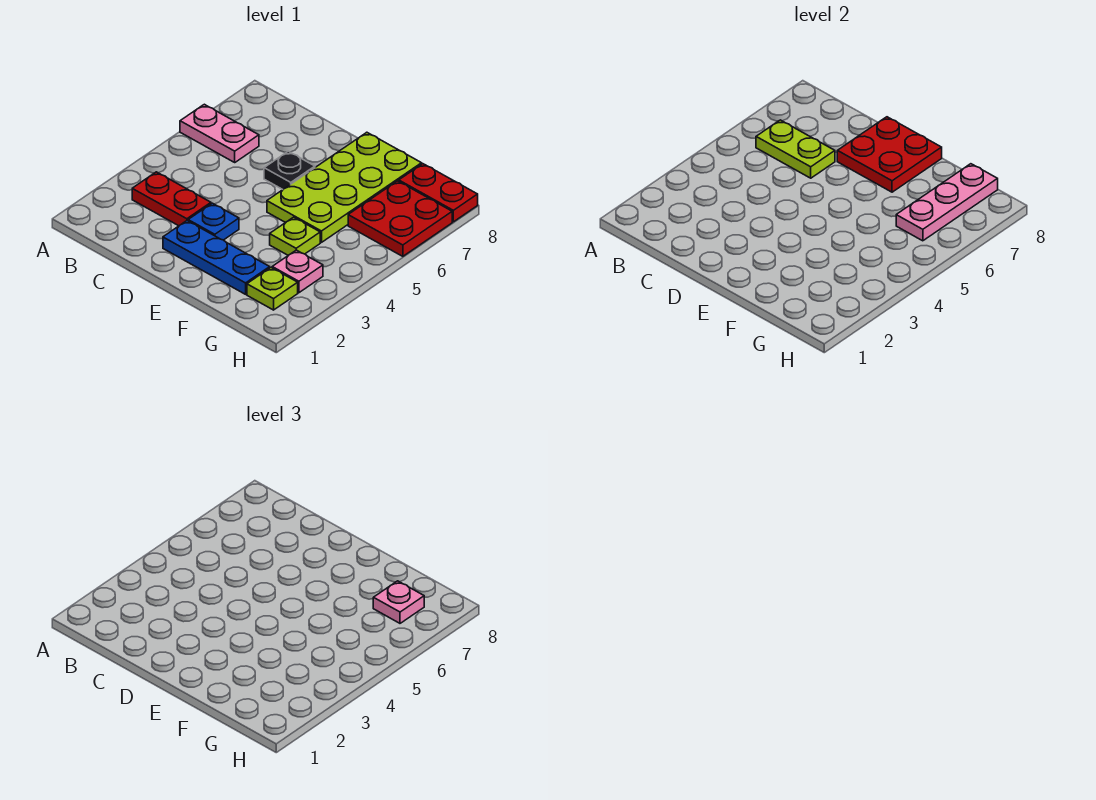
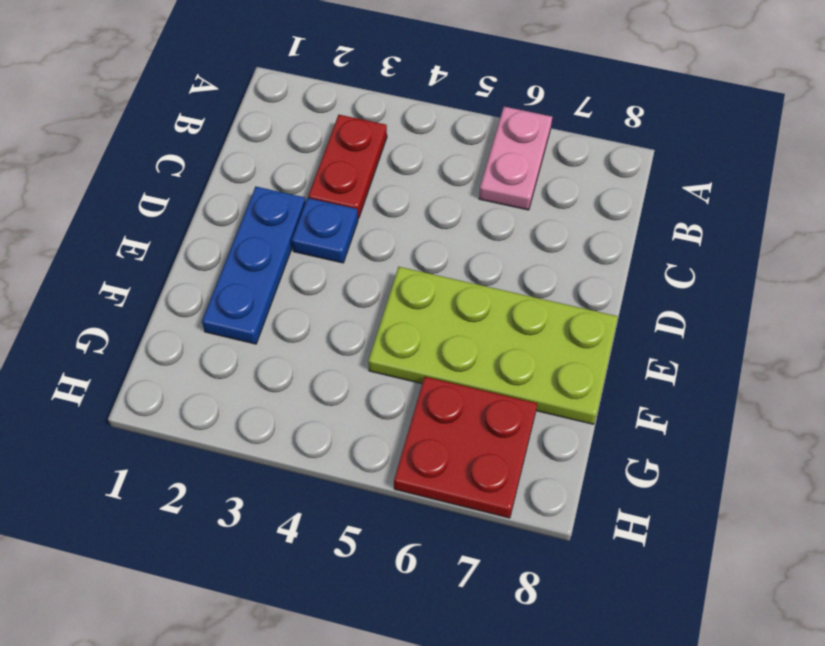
none -> black plate D6 level 1
none -> lime plate F4 level 1
none -> lime plate G2 level 1

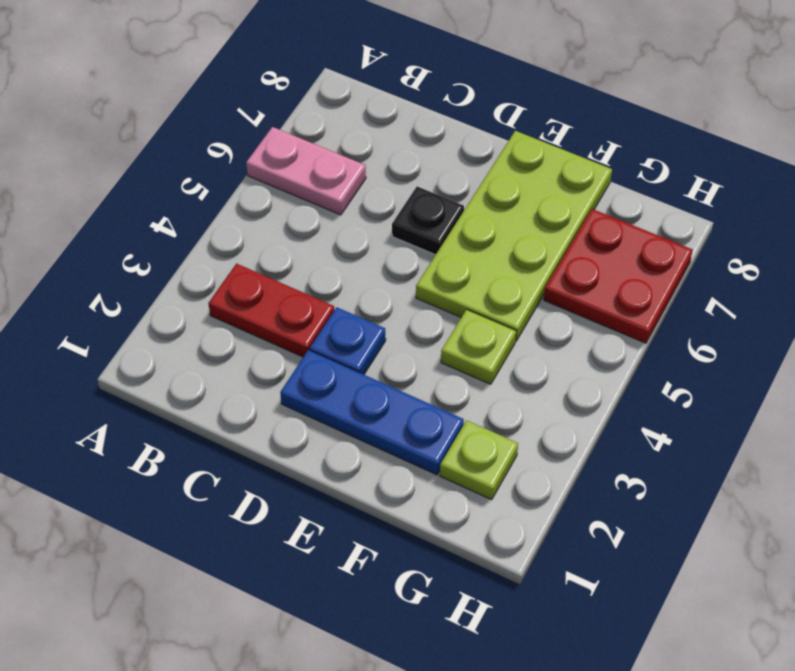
none -> pink plate G3 level 1
none -> red plate G8:H8 level 1
none -> lime plate B6:C6 level 2

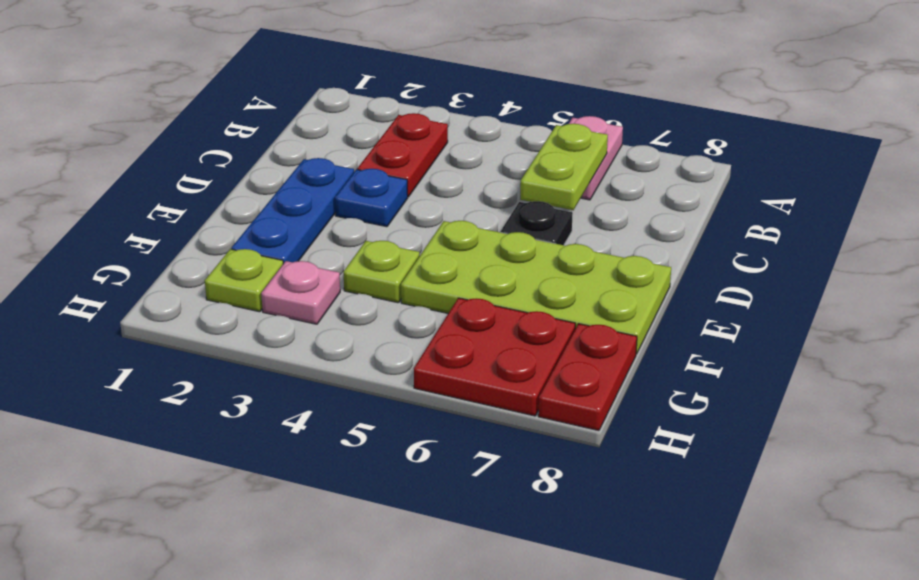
none -> red plate D7:E8 level 2
none -> pink plate G6:G8 level 2
none -> pink plate G7 level 3

